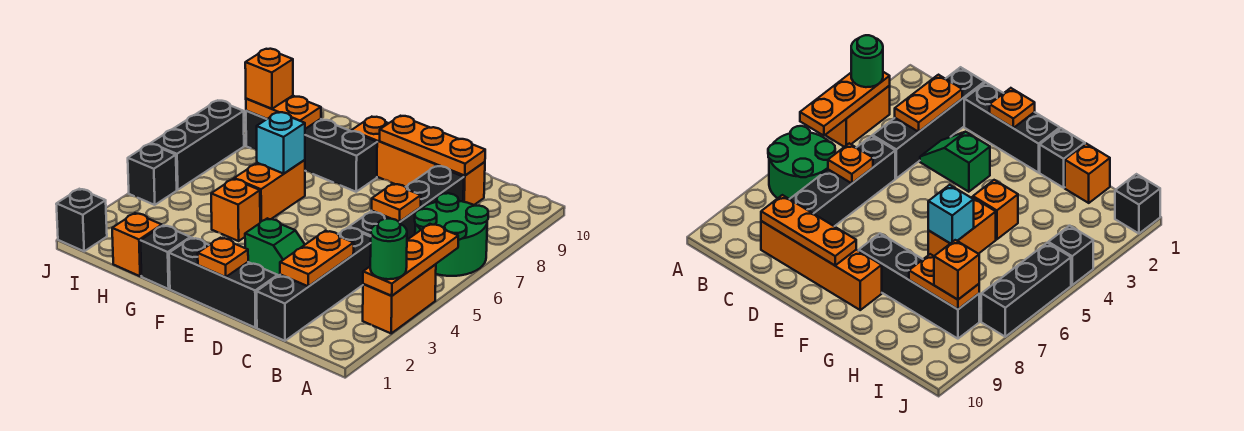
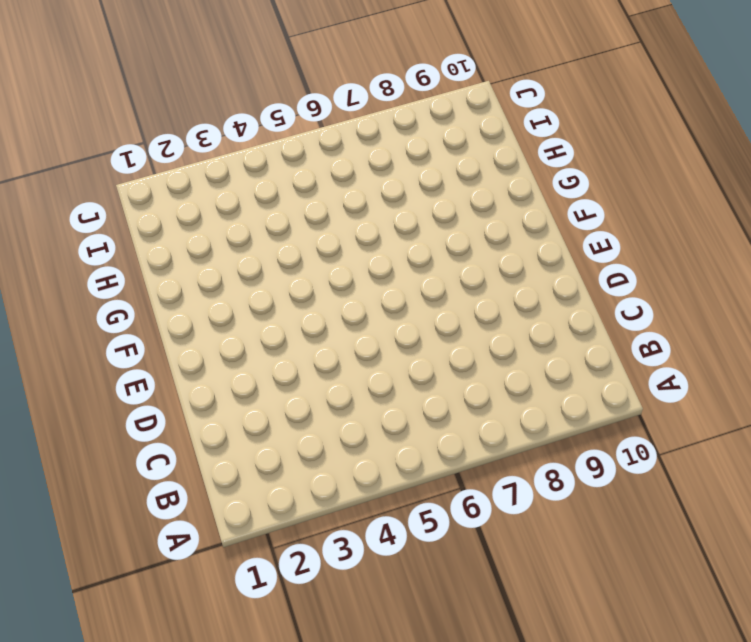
none -> orange brick A3:A4 level 1
none -> green round brick A6:B7 level 1
none -> black brick C1:C4 level 1

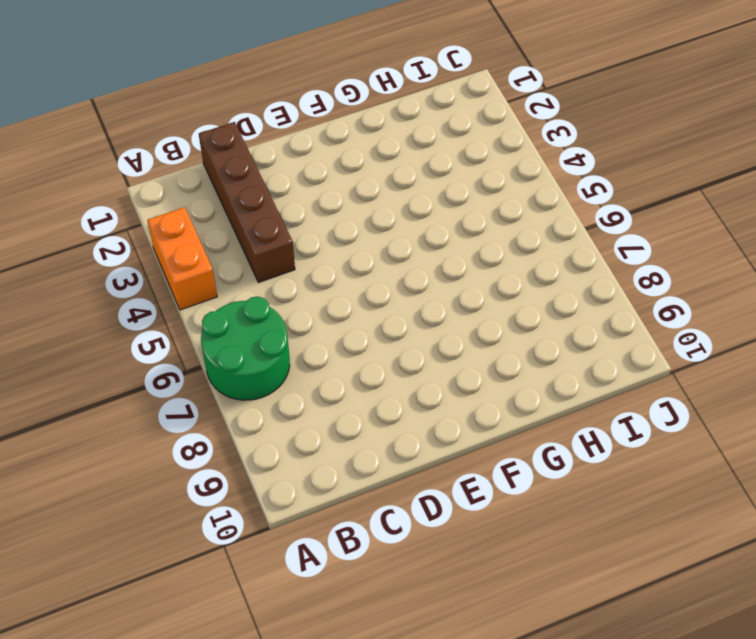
brown brick C1:C4 level 1 -> black brick C1:C4 level 1
none -> black brick C5:C8 level 1
none -> orange brick C9:F9 level 1
none -> black brick D1:F1 level 1

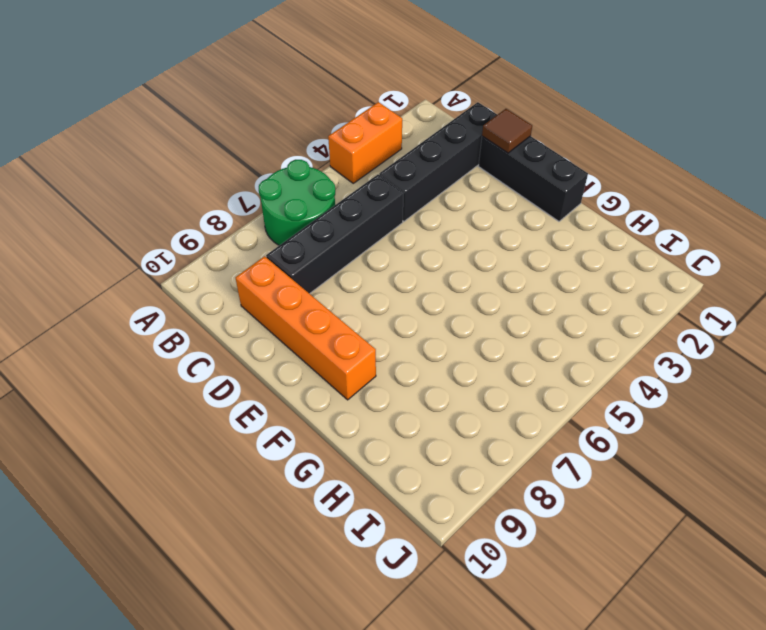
brown tile D1 level 2 -> none
none -> green slope D3:E3 level 1 top E
none -> black brick F8:I8 level 1
none -> black brick G1 level 1

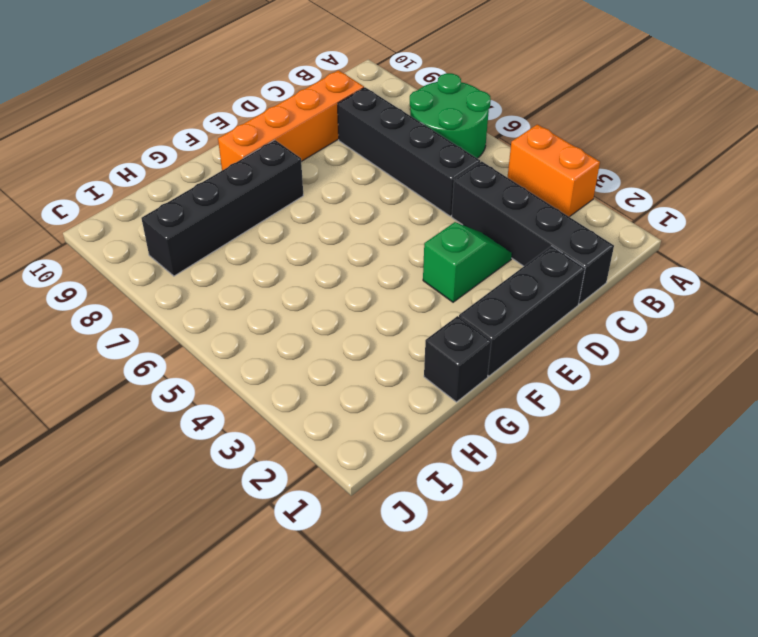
none -> orange brick G4 level 1
none -> orange brick G5:G6 level 1
none -> orange brick H1 level 1

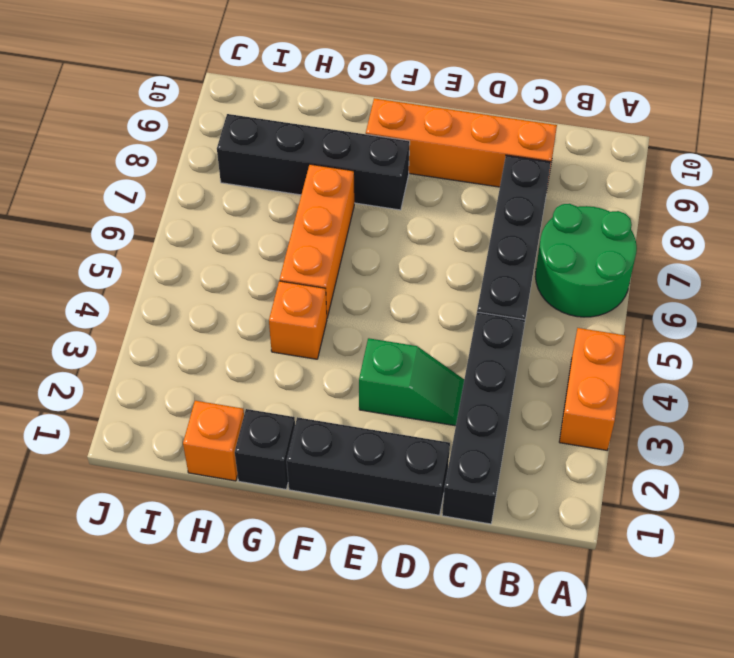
orange brick G5:G7 level 1 -> orange brick G5:G6 level 1
none -> black brick J1 level 1
none -> black brick J4 level 1
none -> black brick J5:J7 level 1

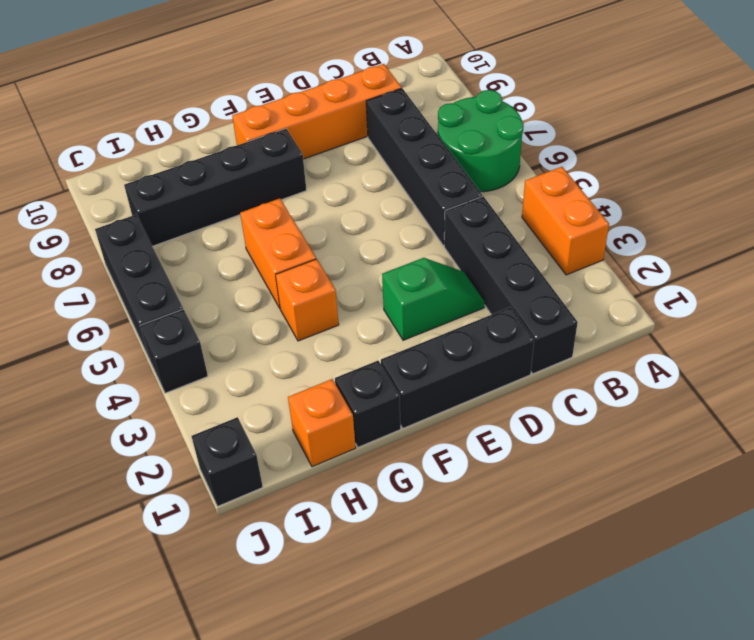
none -> orange plate A3:A5 level 2
none -> orange plate C2:C3 level 2
none -> orange plate C6 level 2

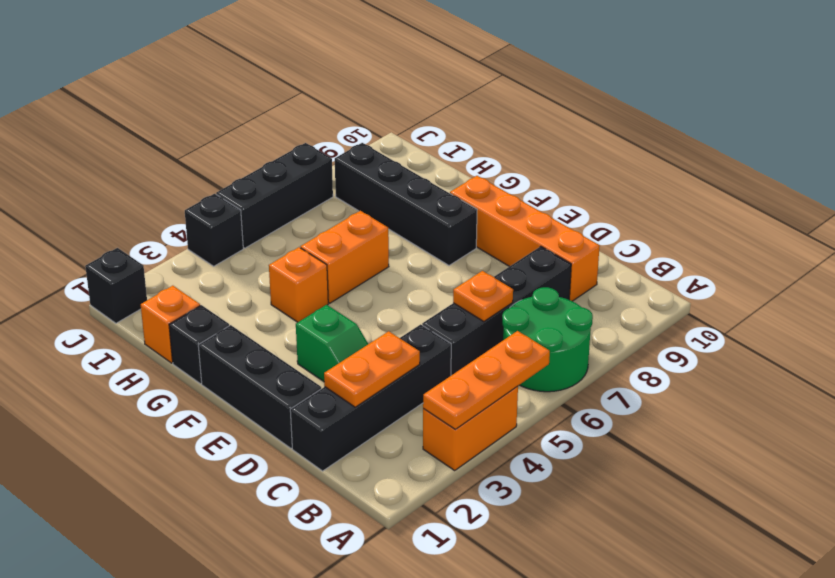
none -> orange plate C9:E9 level 2
none -> orange plate E1 level 2
none -> cyan brick G6 level 2

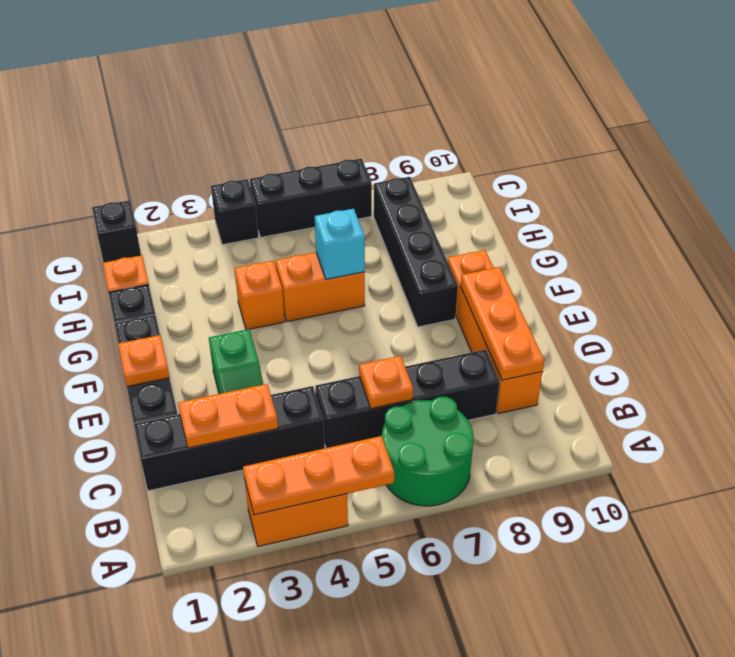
none -> orange plate H8:I8 level 2
none -> green round brick A3 level 3
none -> orange brick I8 level 3

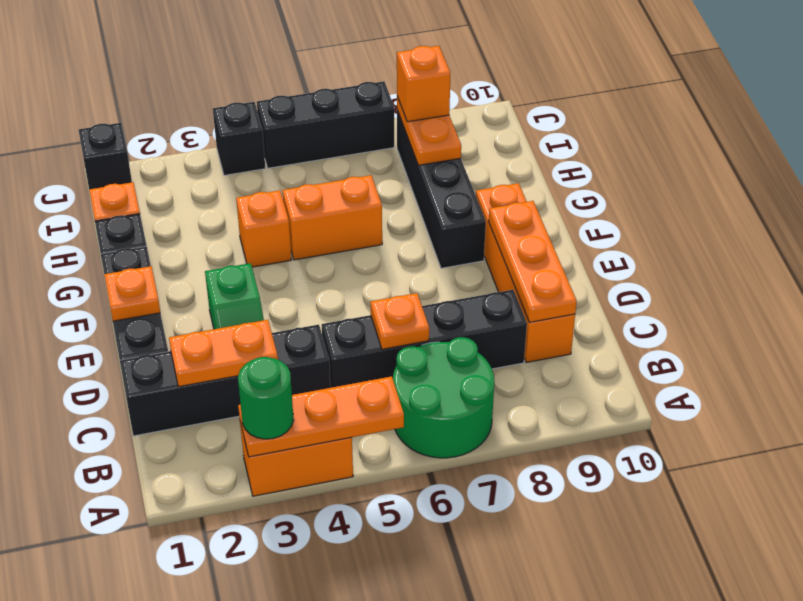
none -> cyan brick G6 level 2

